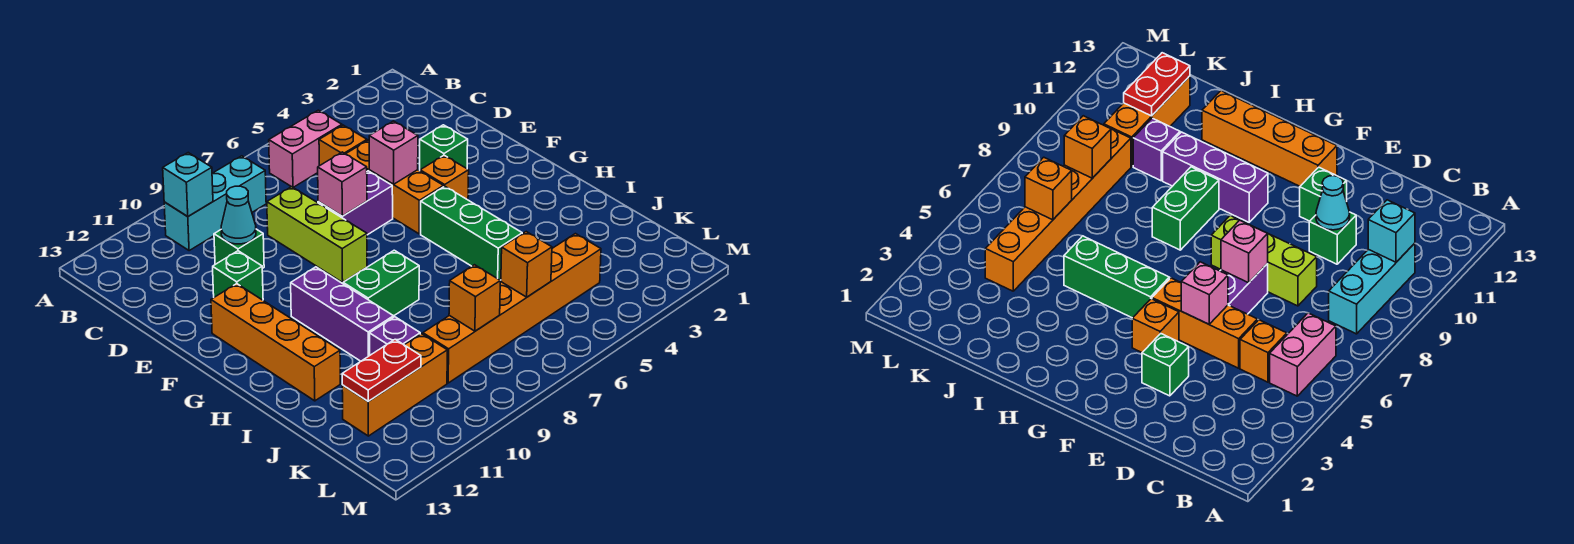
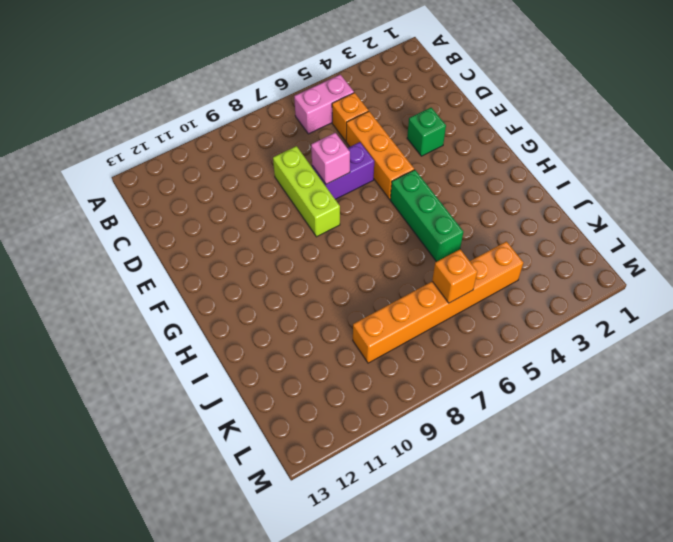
none -> cyan brick B8:B10 level 1
none -> green brick D10 level 1
none -> green brick E11 level 1

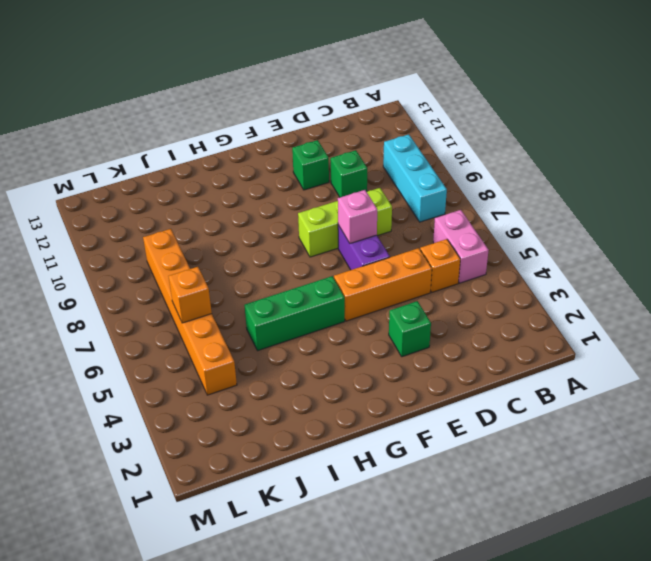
none -> orange brick F4 level 1
none -> orange brick F12:I12 level 1
none -> purple brick G10:I10 level 1

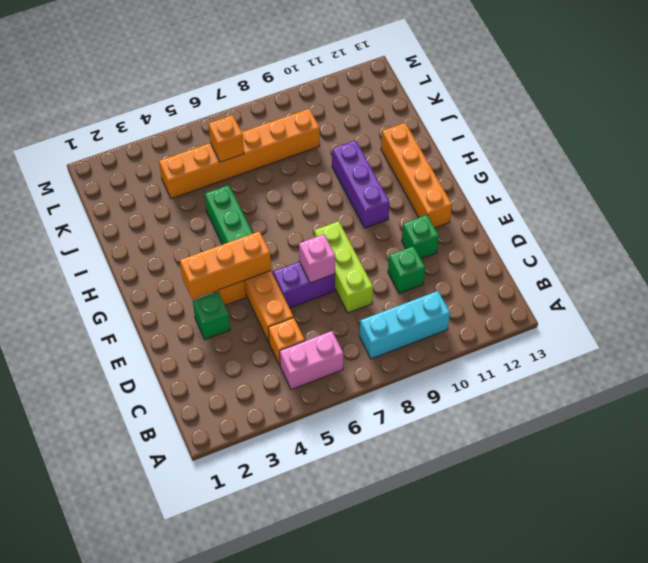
orange brick F3:F5 level 2 -> orange brick K10:K12 level 1
none -> green brick H8:H9 level 1
none -> purple brick J10 level 1
none -> cyan brick B10 level 2

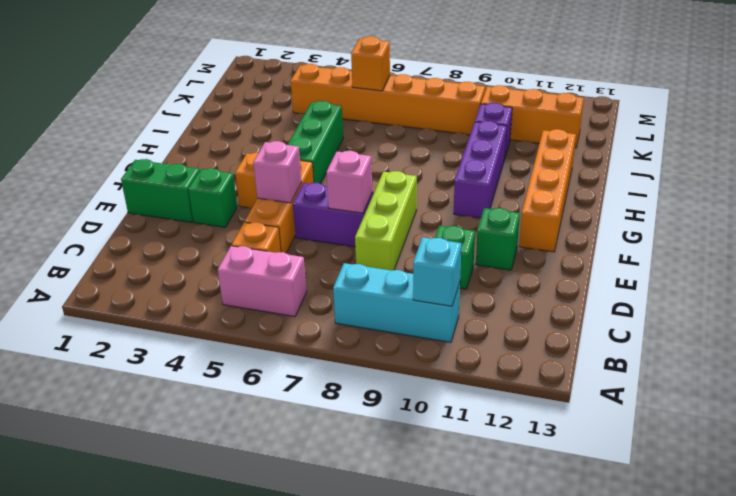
green brick E1:E2 level 1 -> green brick H8:H9 level 1
none -> cyan cone D10 level 2
none -> orange brick K8 level 2
none -> red plate K11:K12 level 2

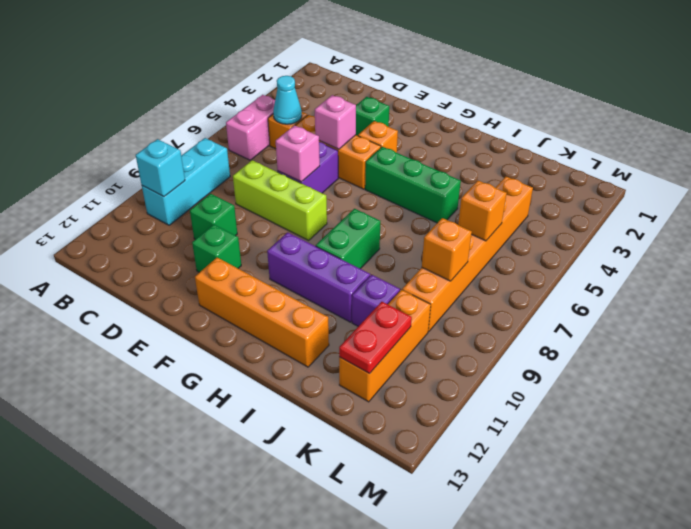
cyan cone C5 level 2 -> cyan cone D10 level 2

